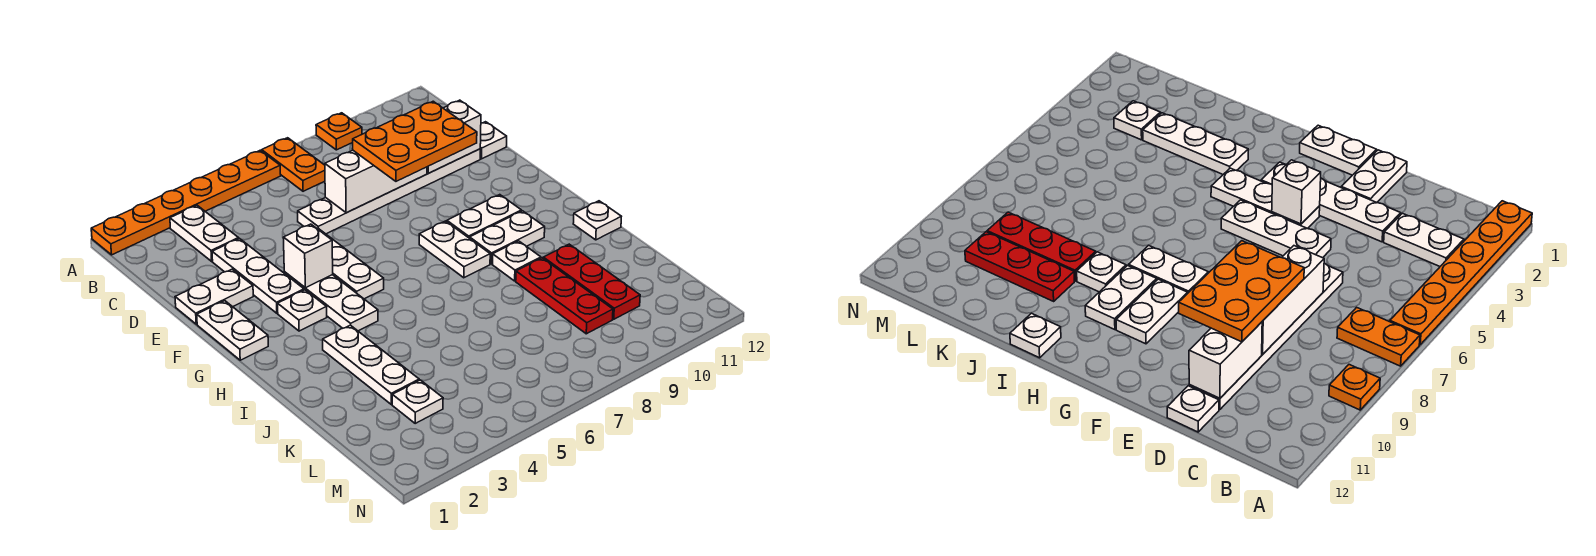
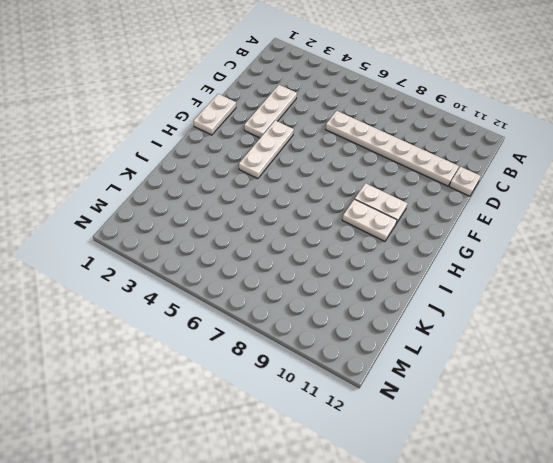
none -> orange plate A1:A6 level 1
none -> orange plate A7:B7 level 1
none -> orange plate A9 level 1

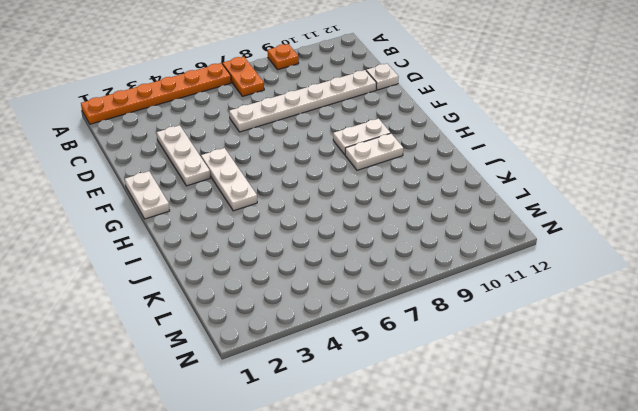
none -> white plate B3:C3 level 1
none -> white plate E1:E2 level 1
none -> white plate E5:G5 level 1

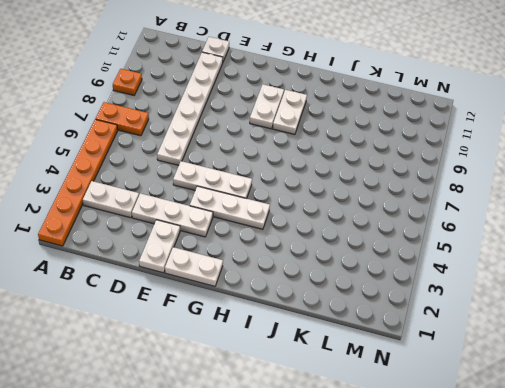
none -> white plate G3 level 1
none -> white plate G8:H8 level 1
none -> white plate I3:K3 level 1

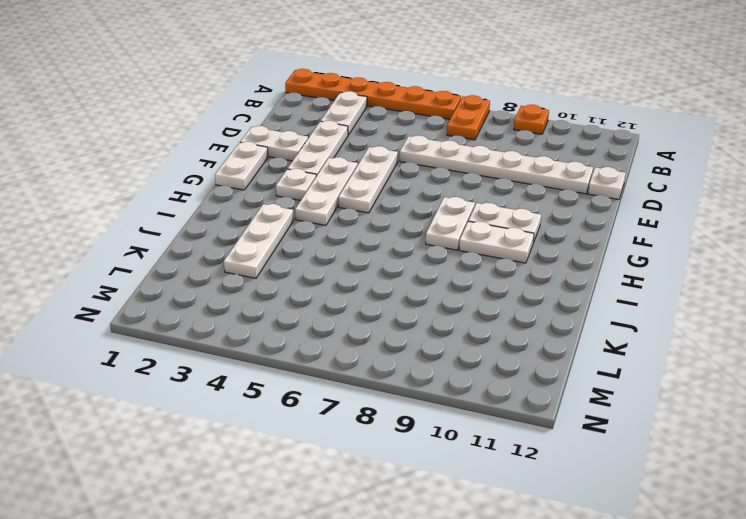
none -> white plate I9 level 1
none -> white plate I12 level 1
none -> red plate J9:L9 level 1

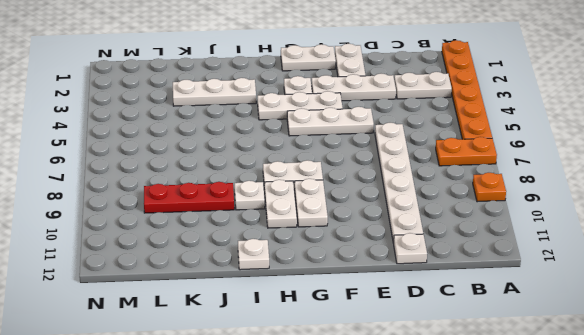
none -> red plate J10:L10 level 1
none -> white plate L3 level 1
none -> white brick D7:D9 level 2

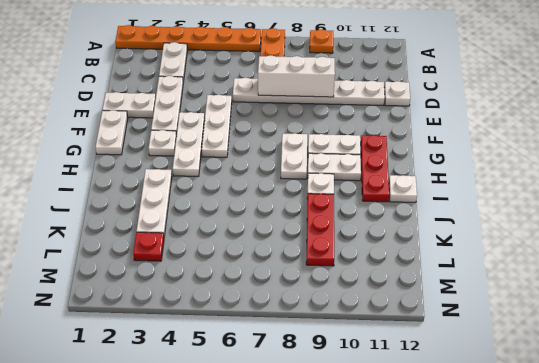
red plate G11:I11 level 1 -> red plate J10:L10 level 1
red plate L3 level 1 -> white plate L3 level 1
none -> white brick D10:D11 level 2
none -> white brick F4 level 2
none -> orange plate D8:E10 level 3

